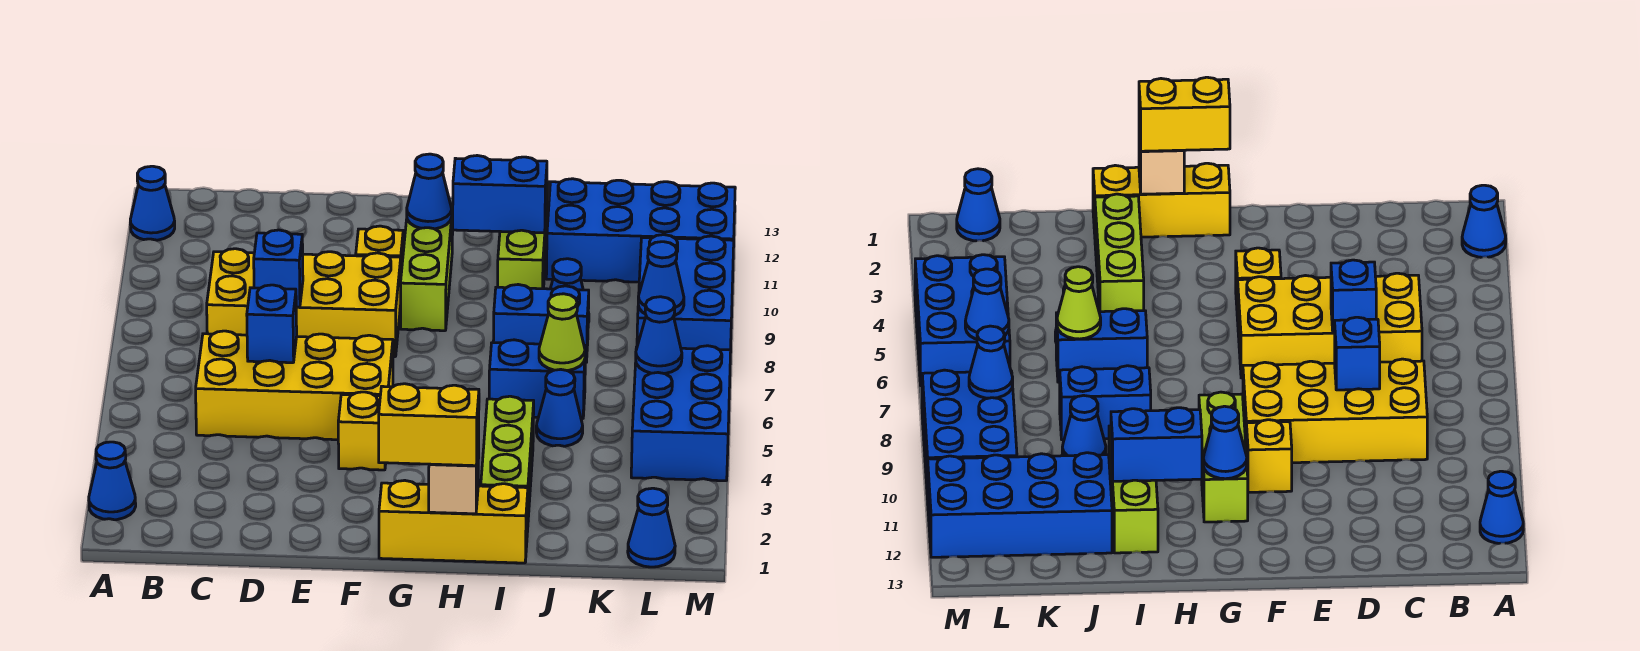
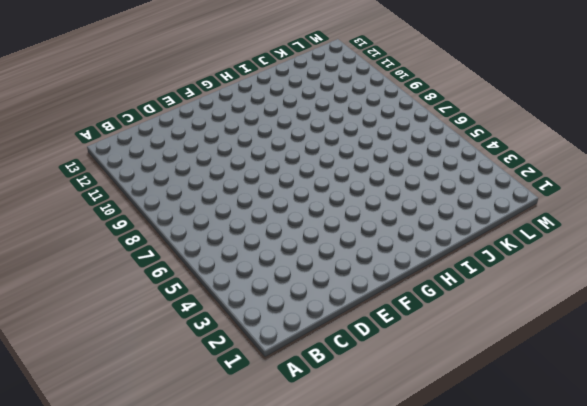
none -> blue cone A2 level 1
none -> blue cone A12 level 1
none -> yellow brick C5:F6 level 1

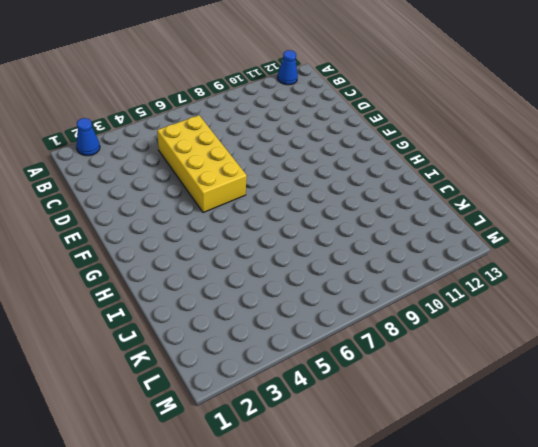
none -> yellow brick C8:F9 level 1
none -> yellow brick F4 level 1
none -> yellow brick F10 level 1

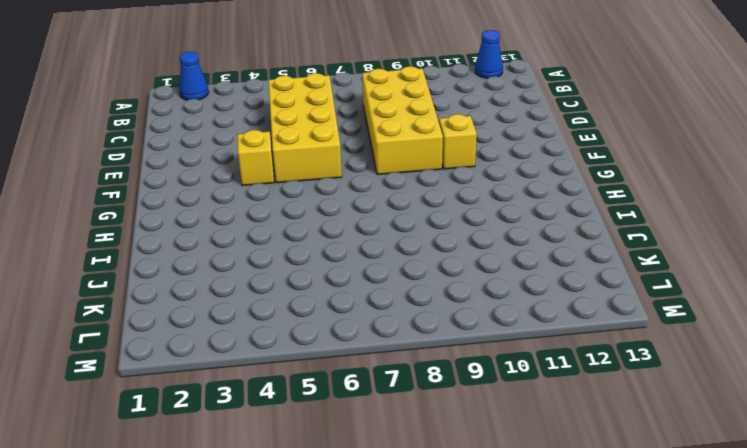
none -> yellow brick G1:I1 level 1
none -> lime brick G9:G11 level 1
none -> lime brick I2:I4 level 1

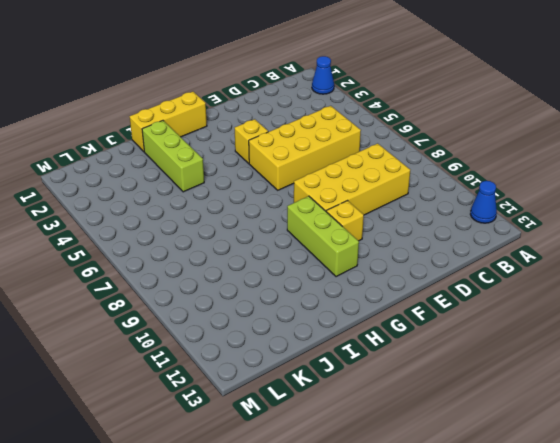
none -> blue brick I6:J6 level 1
none -> blue brick I8:J8 level 1
none -> lime brick I10:I12 level 1

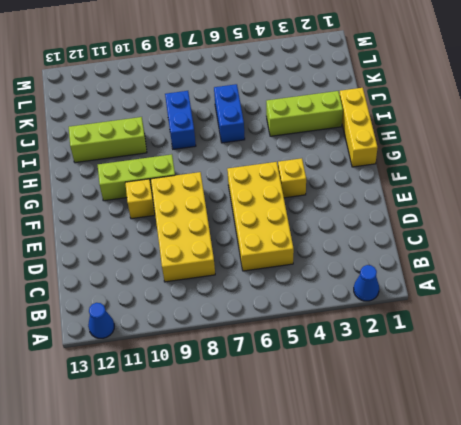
none -> blue cone J5 level 1
none -> blue cone J9 level 1
none -> blue brick J11:M12 level 1

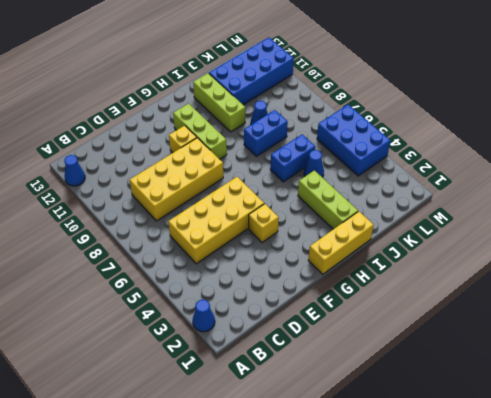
none -> blue cone L1 level 1
none -> blue brick L8:M10 level 1
none -> blue brick D6 level 2

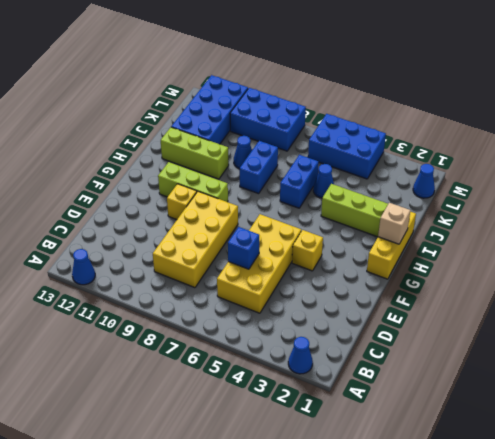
none -> blue brick D8 level 2
none -> blue cone G11 level 2
none -> blue brick H11:I11 level 2

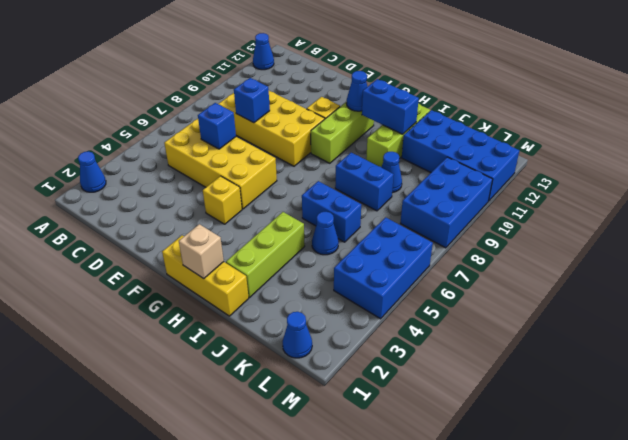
none -> lime cone J6 level 2
none -> blue cone L6 level 2
none -> blue cone L8 level 2

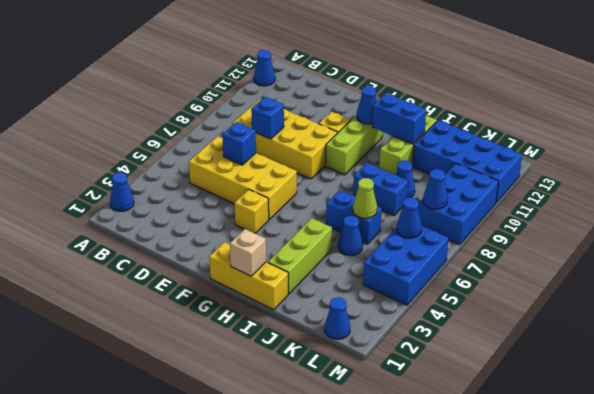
none -> yellow brick G1:H1 level 3

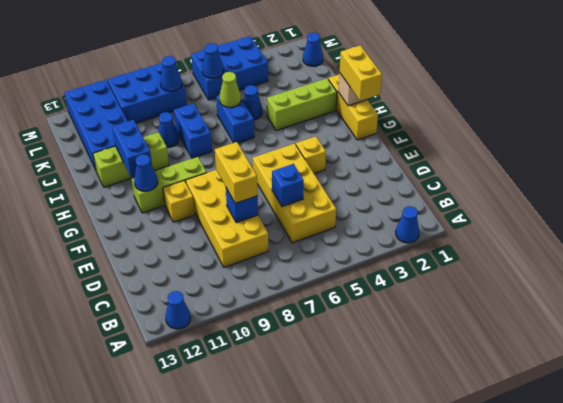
yellow brick D8:E8 level 3 -> none

